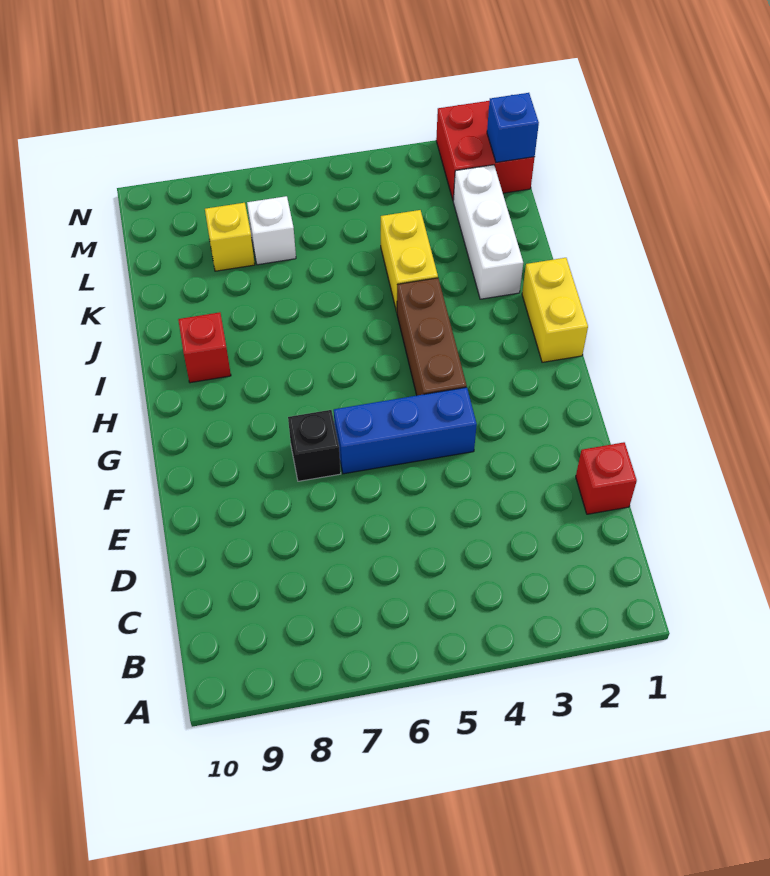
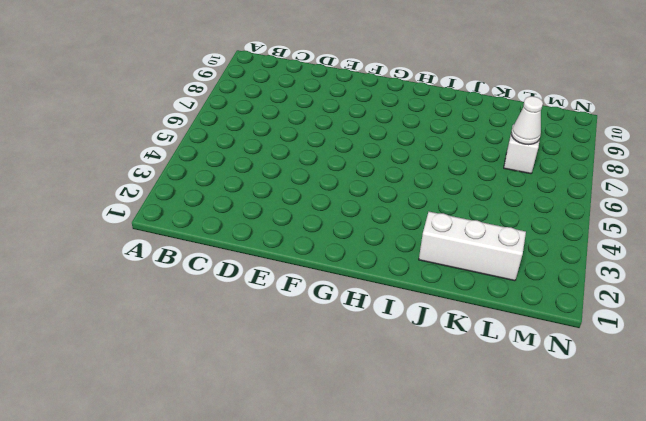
white cone L7 level 2 -> none
none -> red brick D1 level 1
none -> blue brick F4:F6 level 1
none -> black brick F7 level 1

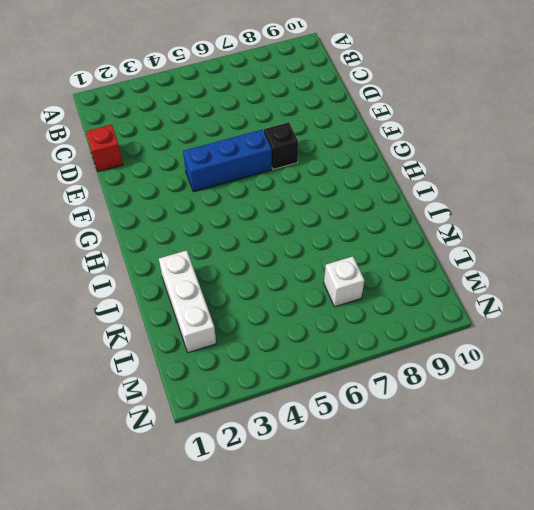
none -> brown brick G4:I4 level 1
none -> yellow brick H1:I1 level 1
none -> red brick I9 level 1

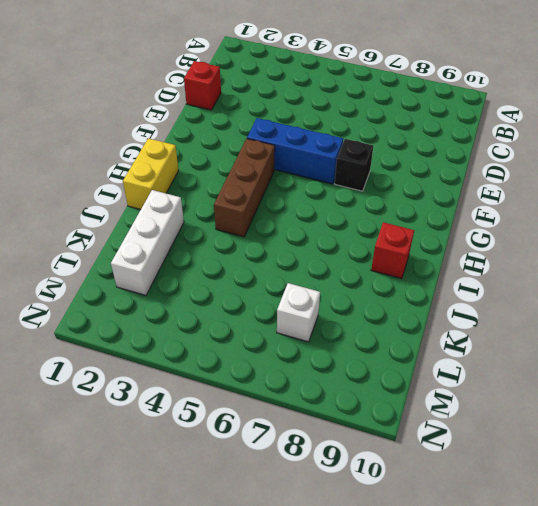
none -> yellow brick J4:K4 level 1
none -> yellow brick L8 level 1
none -> red brick M1:N2 level 1

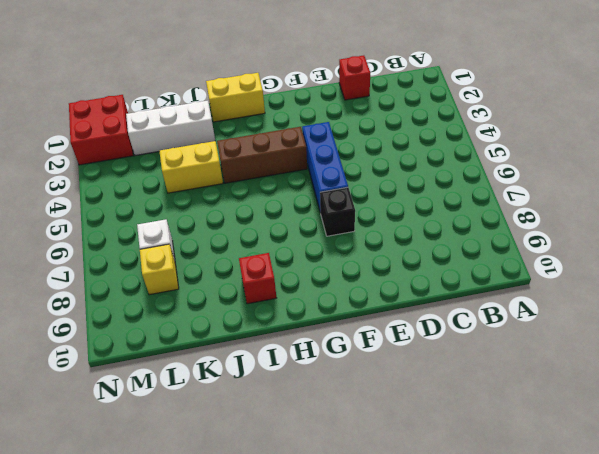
none -> blue brick M1 level 2

